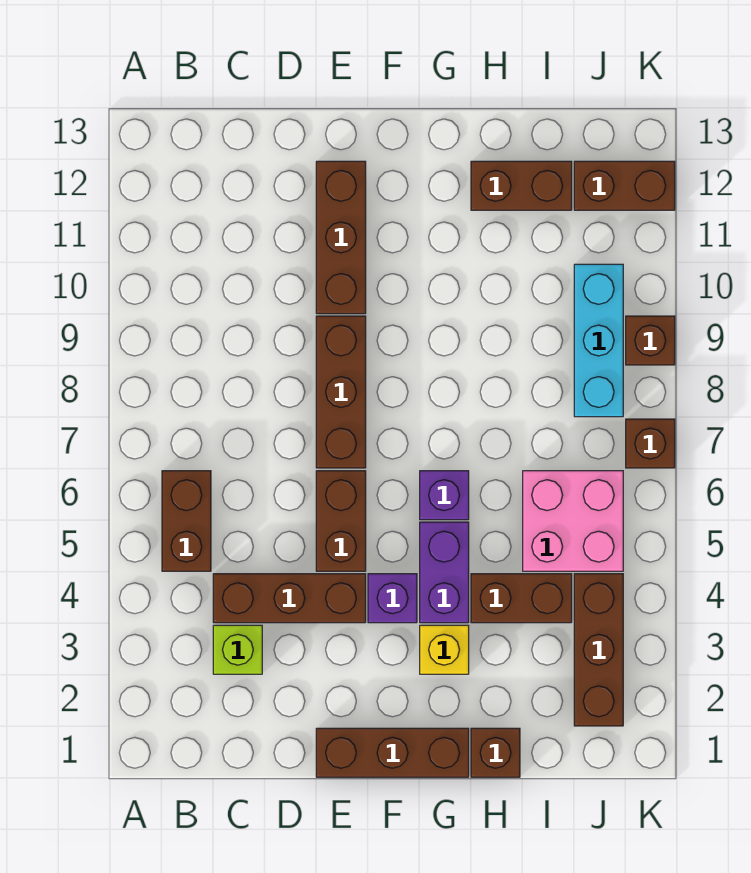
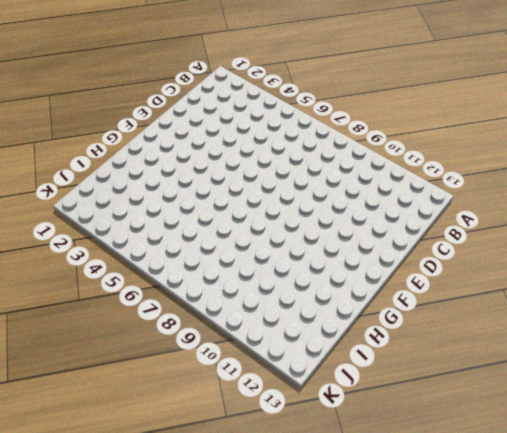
none -> brown brick B5:B6 level 1
none -> lime brick C3 level 1
none -> brown brick C4:E4 level 1

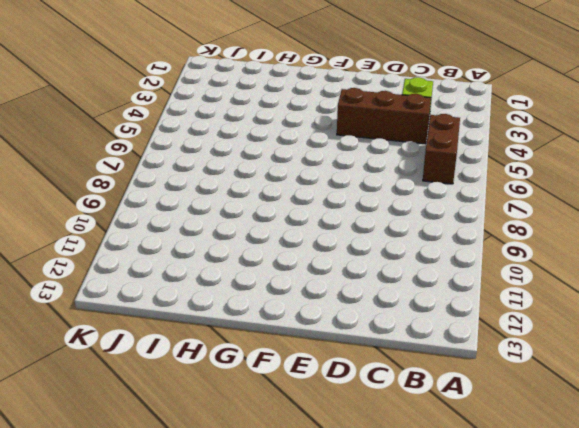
none -> brown brick E1:G1 level 1
none -> brown brick E5:E6 level 1
none -> brown brick E7:E9 level 1

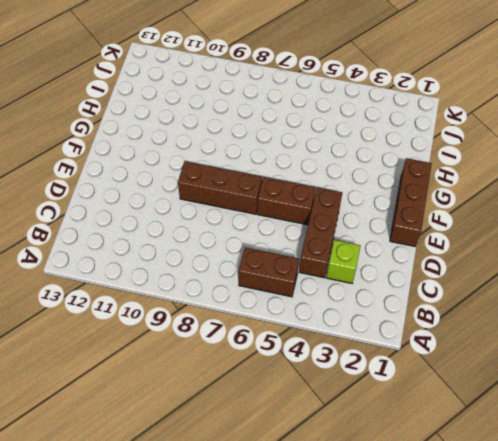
none -> brown brick E10:E12 level 1
none -> purple brick F4 level 1
none -> yellow brick G3 level 1

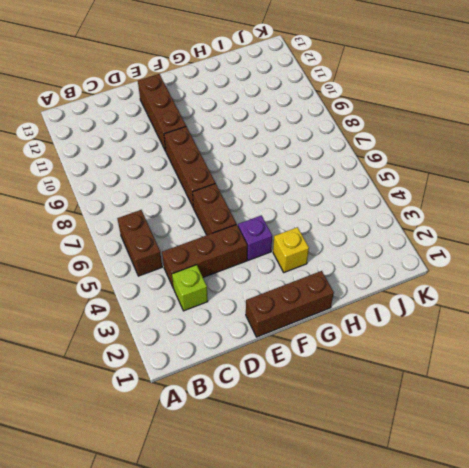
none -> purple brick G4:G5 level 1
none -> purple brick G6 level 1
none -> brown brick H1 level 1

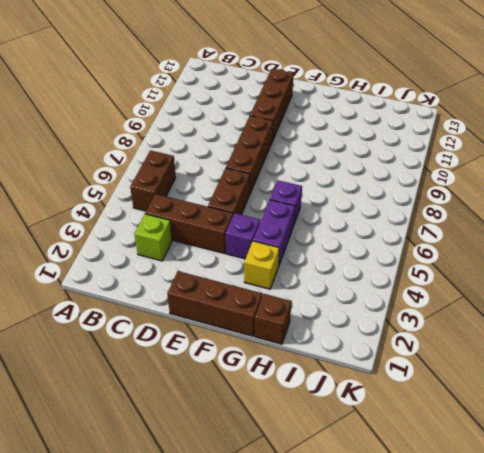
none -> brown brick H4:I4 level 1
none -> brown brick H12:I12 level 1
none -> pink brick I5:J6 level 1

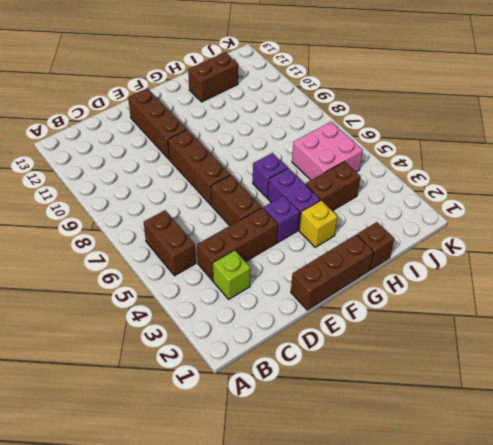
none -> brown brick J2:J4 level 1
none -> cyan brick J8:J10 level 1
none -> brown brick J12:K12 level 1

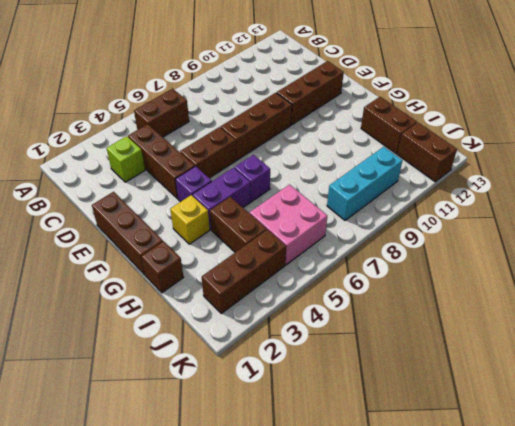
none -> brown brick K7 level 1
none -> brown brick K9 level 1

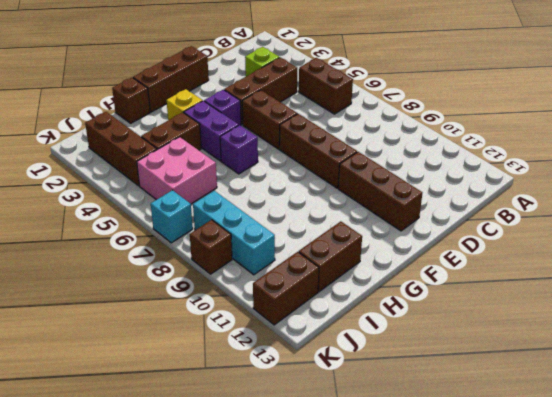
cyan brick K7 level 1 -> brown brick K7 level 1

